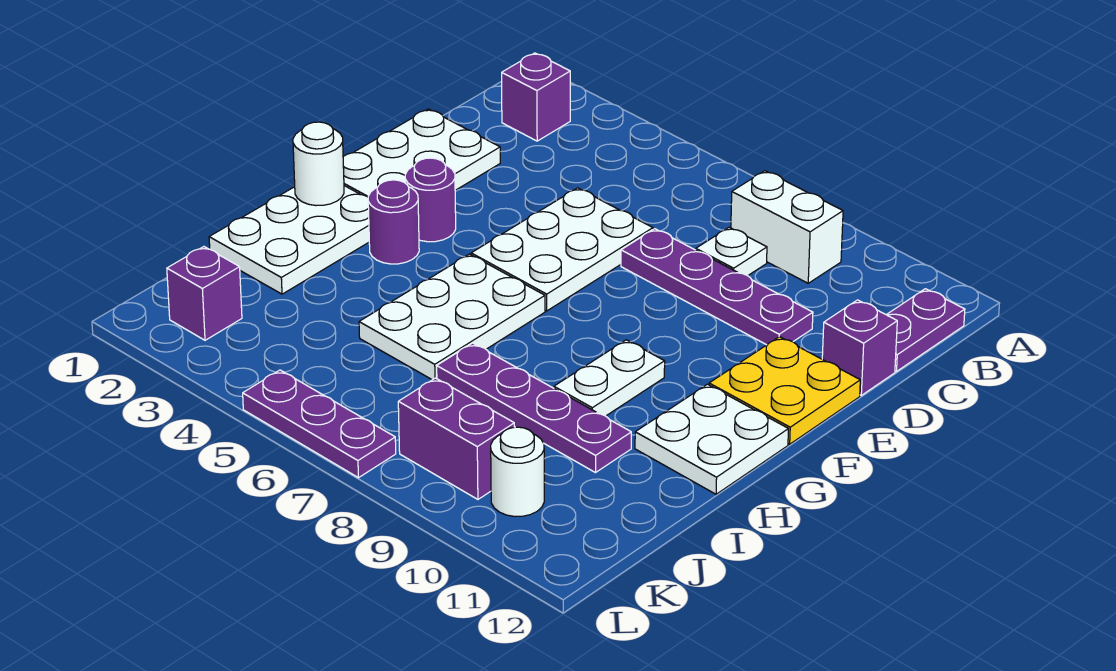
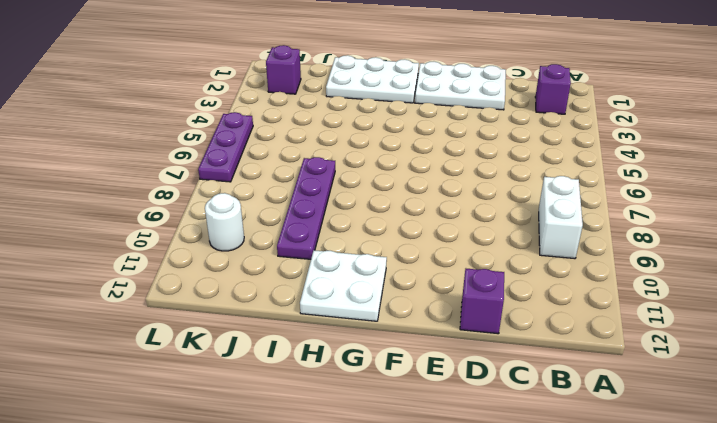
none -> purple plate B12:C12 level 1
none -> white plate C8 level 1
none -> white plate D5:F6 level 1

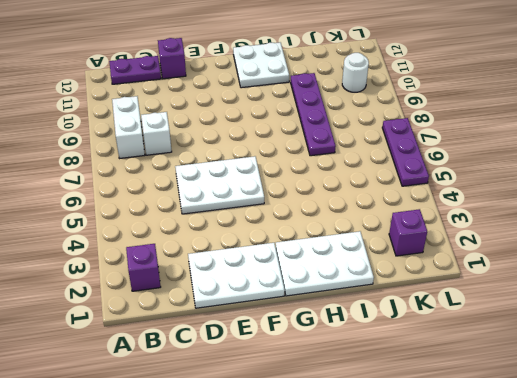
white brick C8 level 1 -> white plate C8 level 1
none -> purple plate D7:D10 level 1
none -> yellow plate E11:F12 level 1
none -> purple round brick F3 level 1

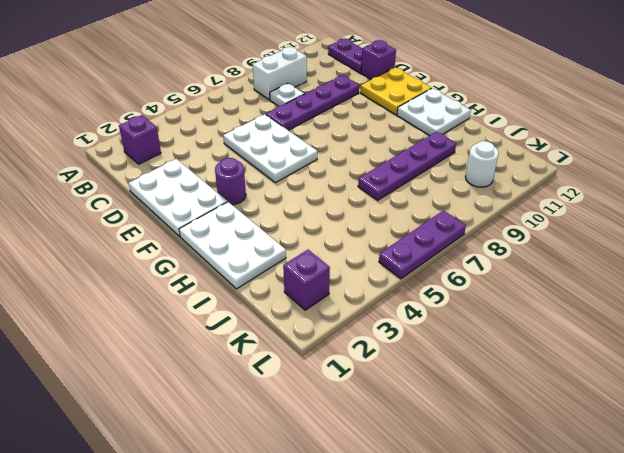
none -> purple round brick G3 level 1
none -> white plate G5:I6 level 1
none -> white plate G9:H9 level 1

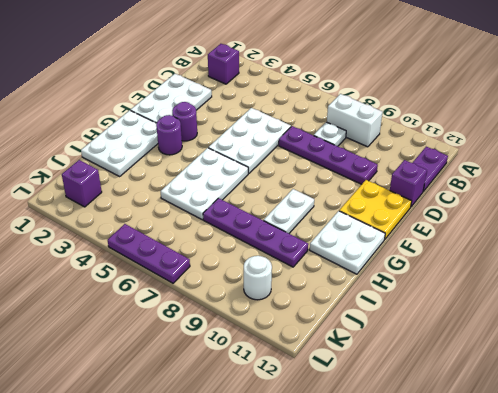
none -> purple brick K8:K9 level 1
none -> white round brick G1 level 2

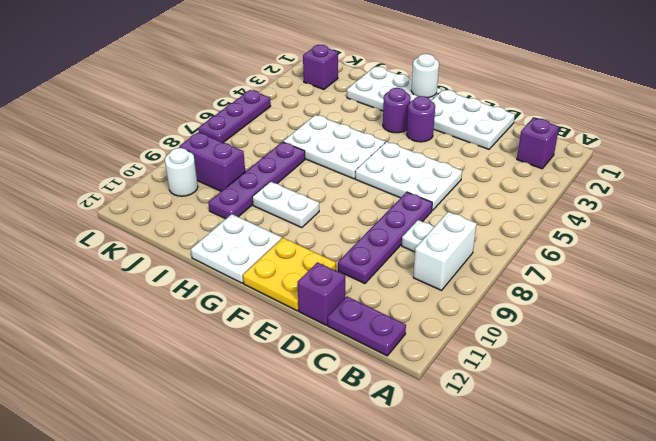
purple brick J9:K9 level 1 -> purple brick K8:K9 level 1

